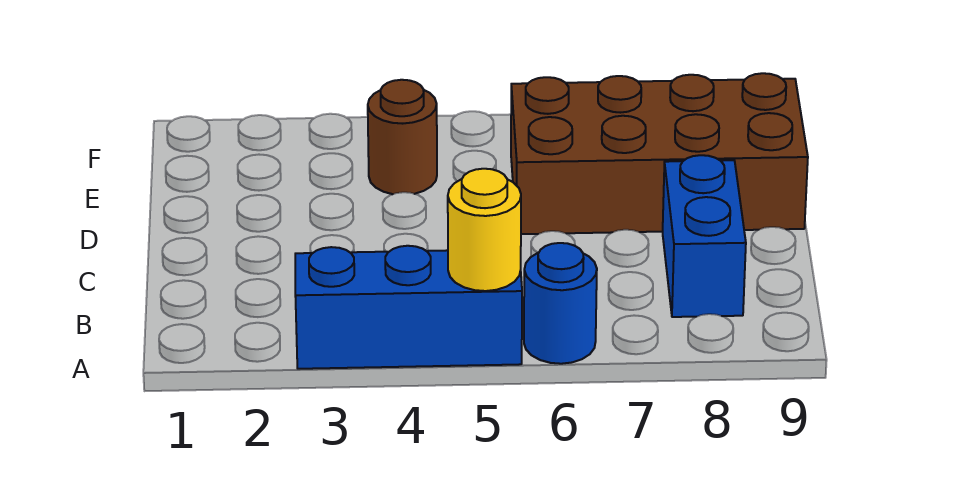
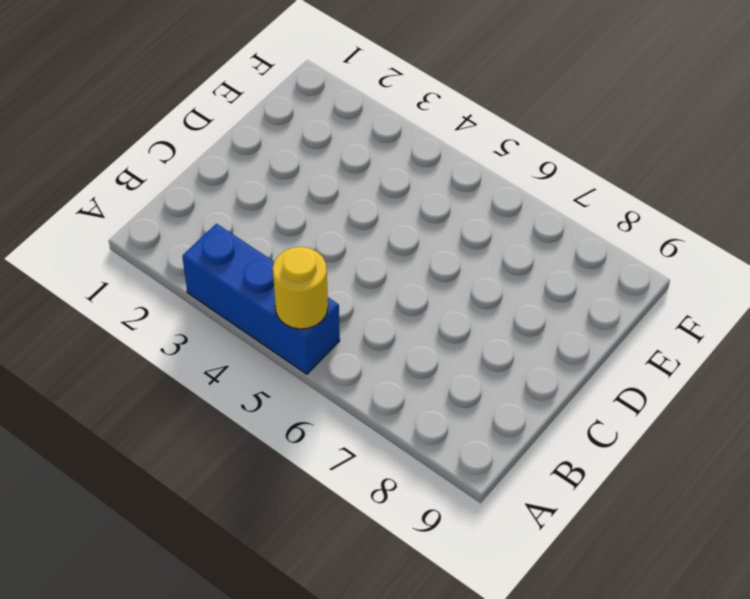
none -> blue round brick A6 level 1
none -> blue brick B8:C8 level 1

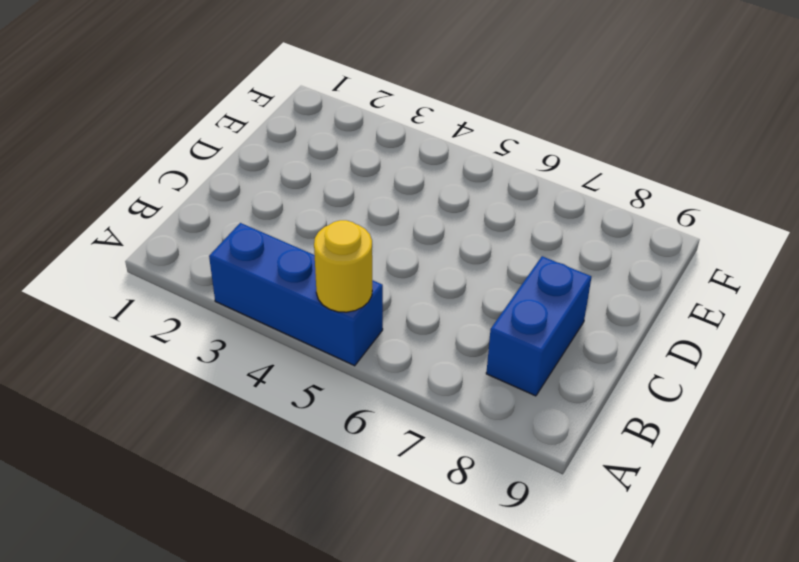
none -> blue round brick A6 level 1
none -> brown brick D6:E9 level 1

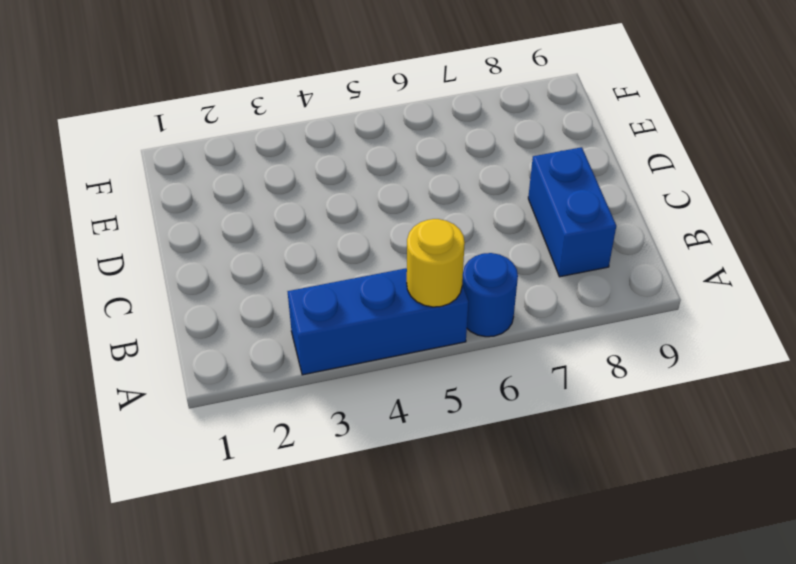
none -> brown brick D6:E9 level 1
none -> brown round brick E4 level 1

